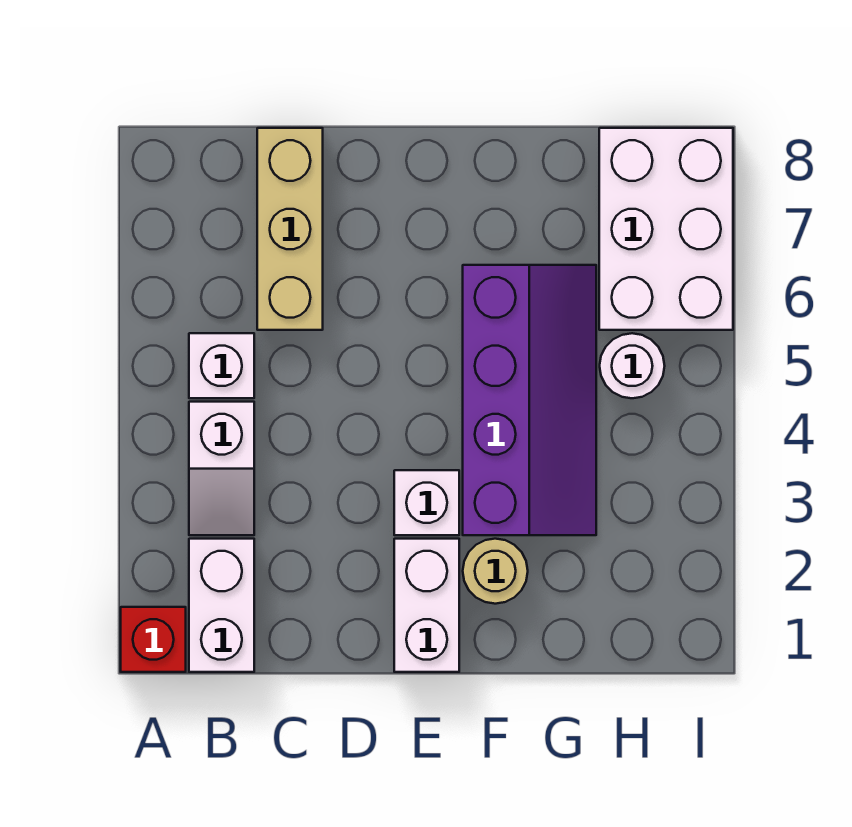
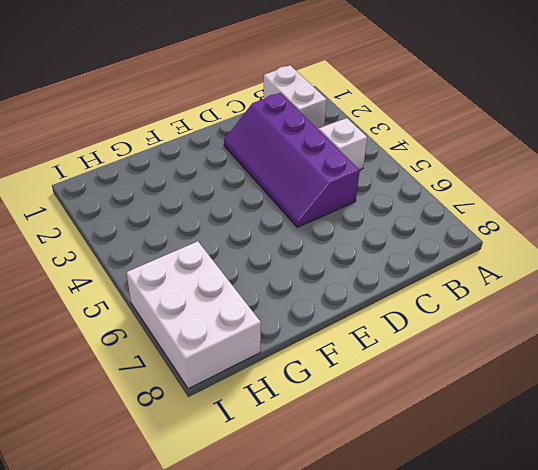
purple slope C2:D5 level 1 top C -> purple slope F3:G6 level 1 top F
none -> red brick A1 level 1
none -> white brick B5 level 1

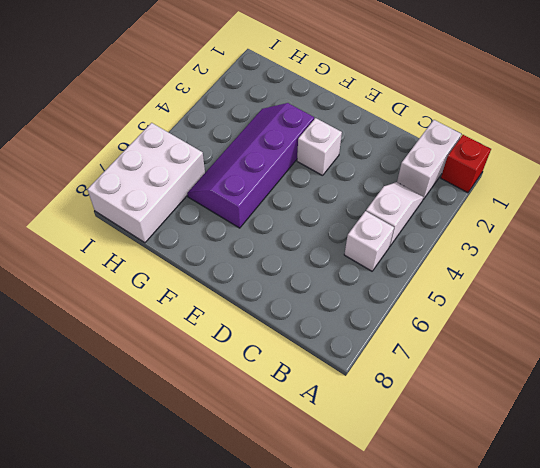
none -> tan brick C6:C8 level 1
none -> white brick E1:E2 level 1

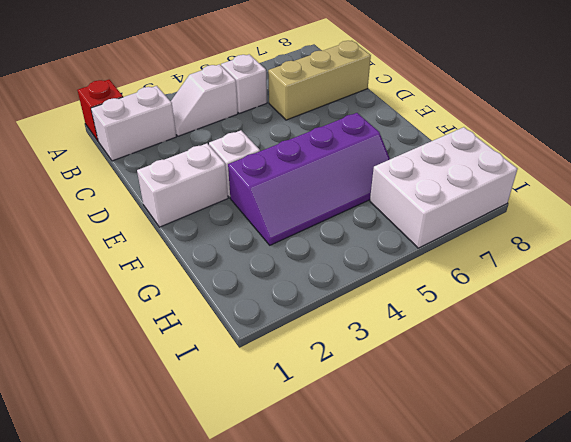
none -> tan round brick F2 level 1
none -> white round brick H5 level 1

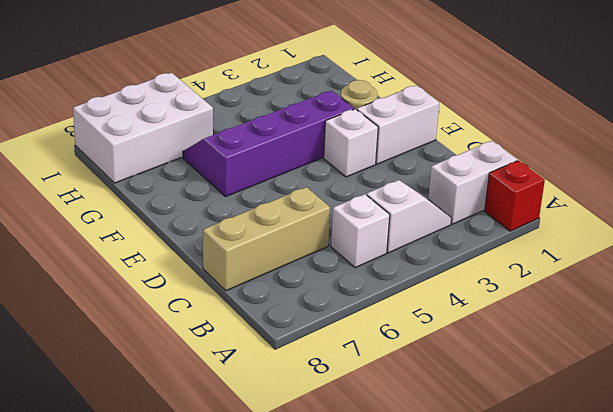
none -> white round brick H5 level 1

